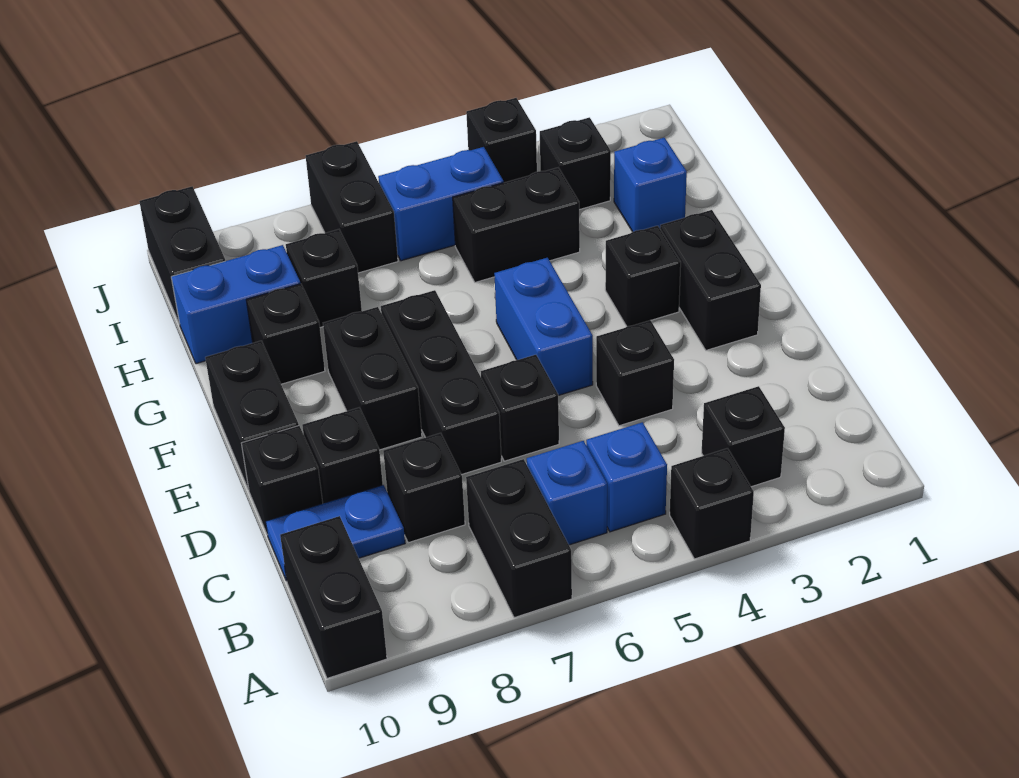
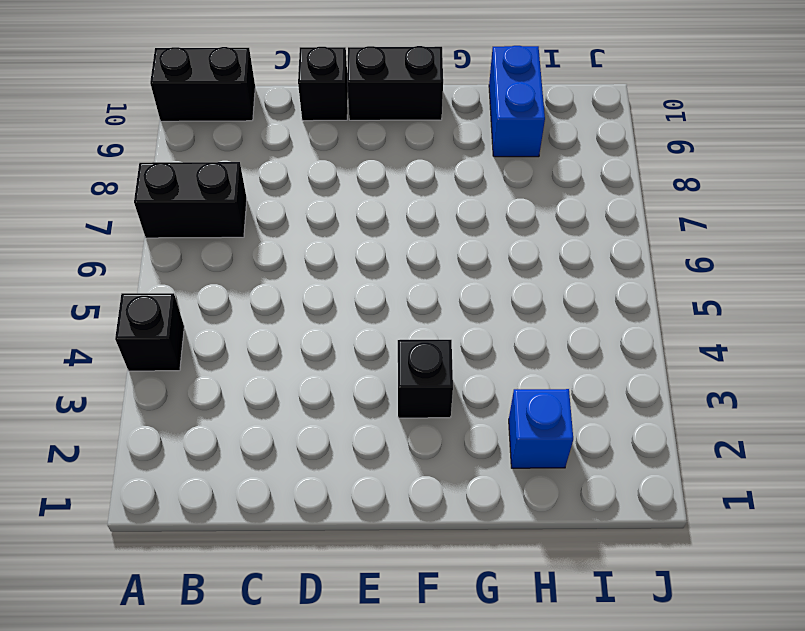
none -> black brick B3 level 1
none -> blue brick B5 level 1
none -> blue brick B6 level 1

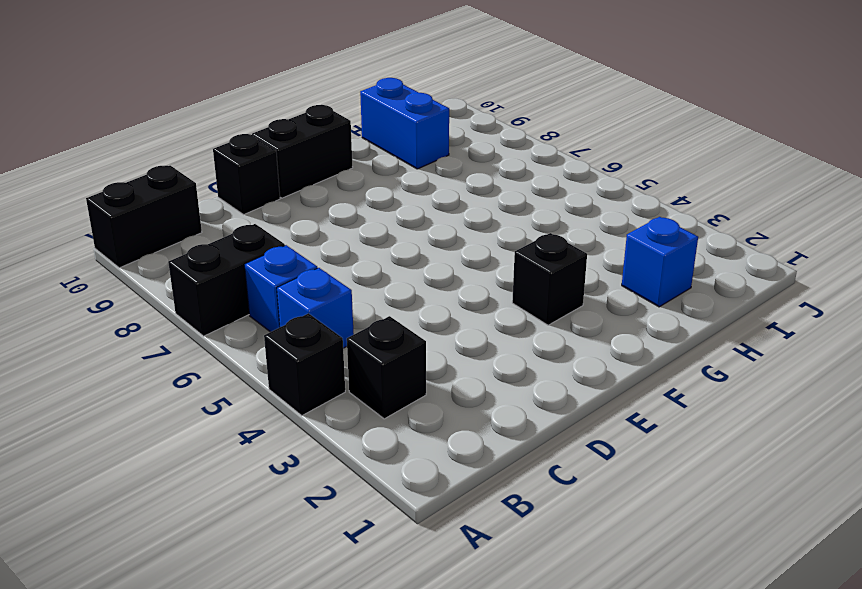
none -> black brick C8 level 1
none -> blue plate C9:C10 level 1
none -> black brick D4 level 1

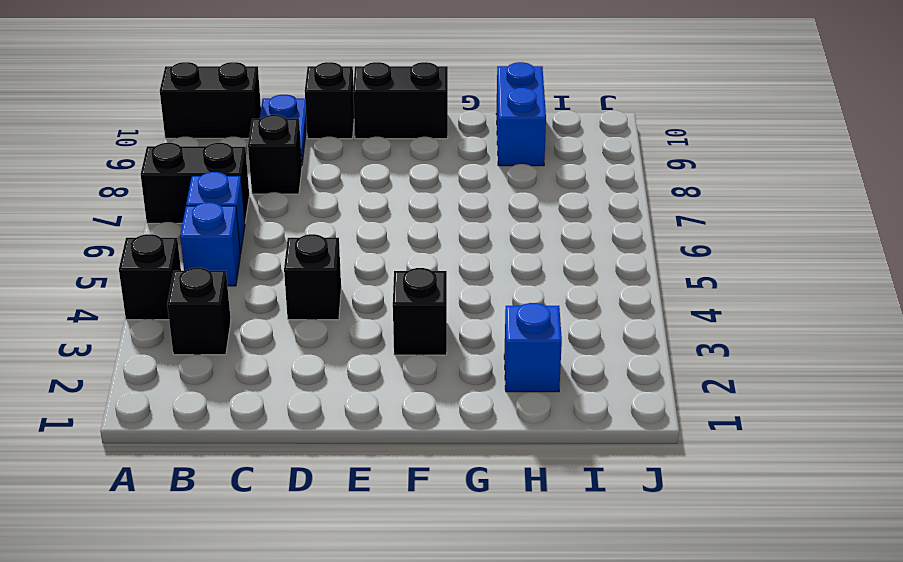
none -> black brick D6 level 1
none -> black brick D7:F7 level 1
none -> black brick D9 level 1

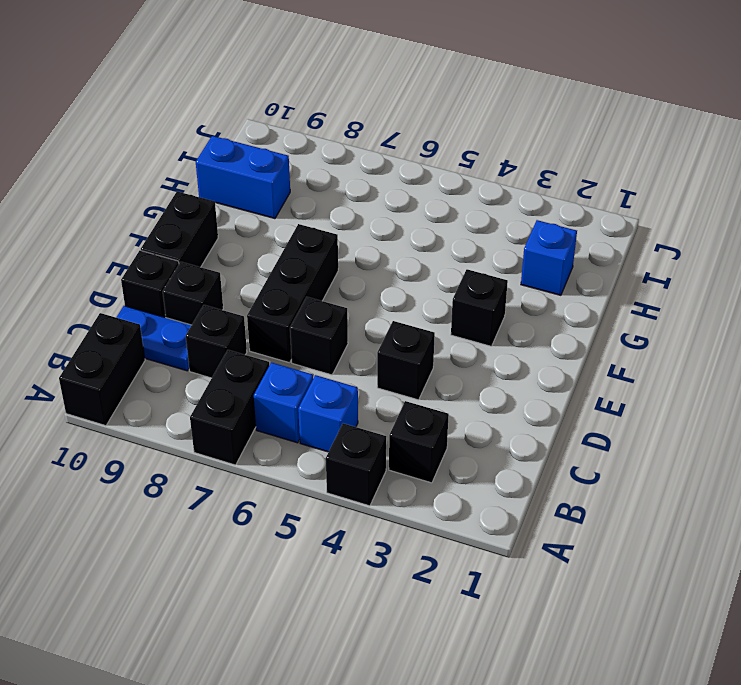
none -> black brick E2:F2 level 1
none -> blue brick E5:F5 level 1
none -> black brick E8:F8 level 1

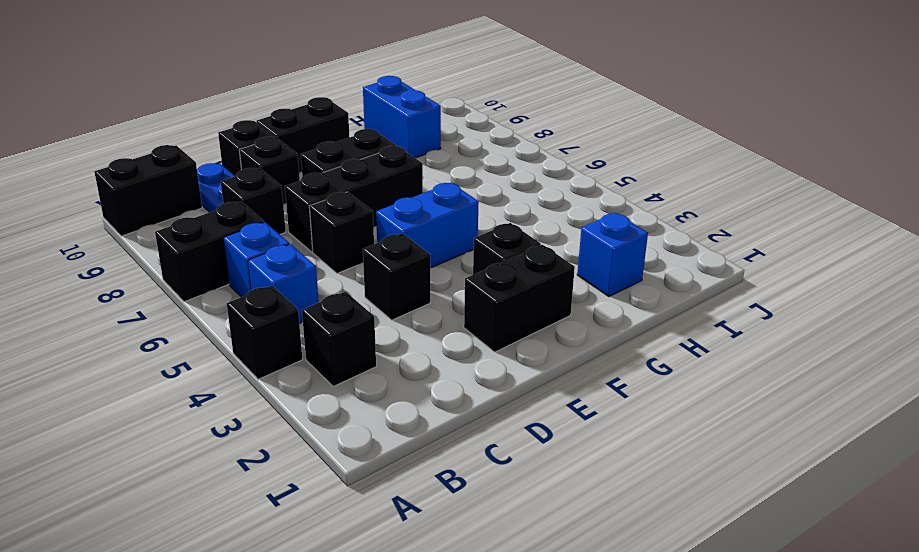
none -> black brick G9 level 1
none -> black brick H4:H5 level 1
none -> black brick H8 level 1

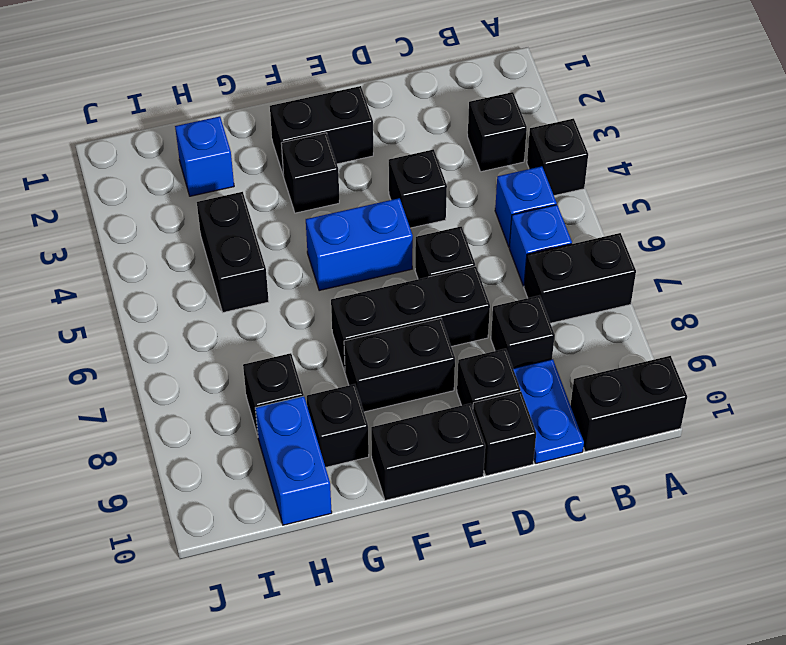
none -> black brick I3 level 1
none -> blue brick I5:I6 level 1
none -> black brick I7:J7 level 1

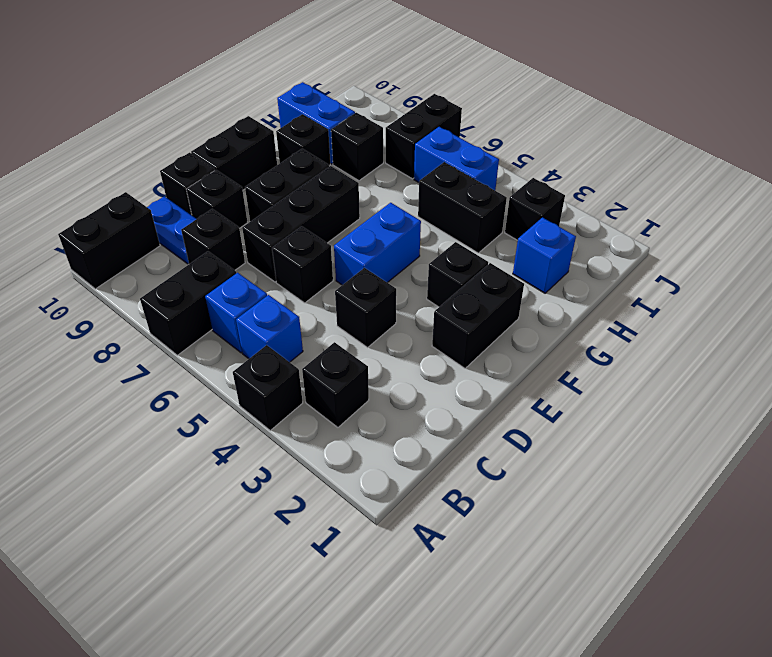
none -> black brick I10:J10 level 1
none -> black brick J4 level 1

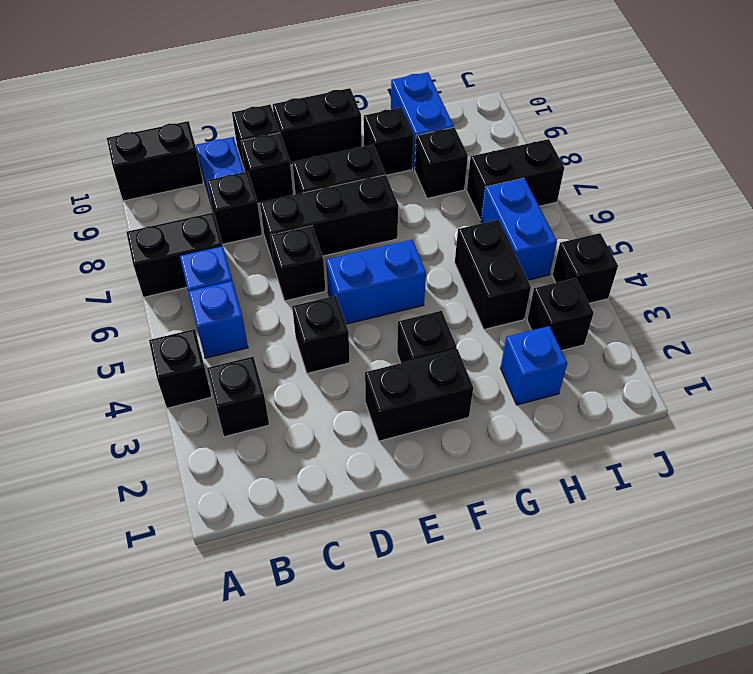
none -> black brick I10:J10 level 1

